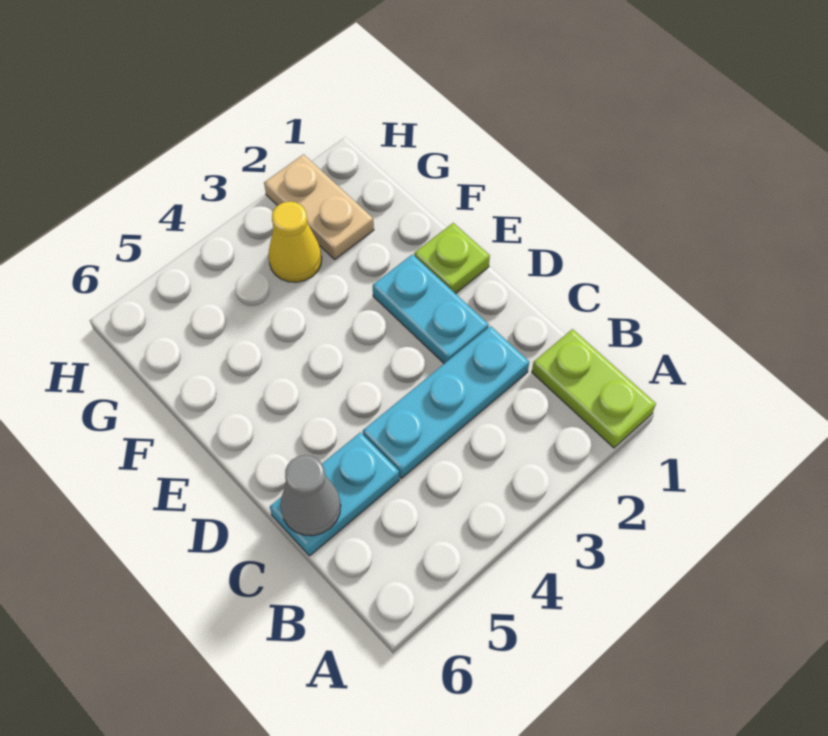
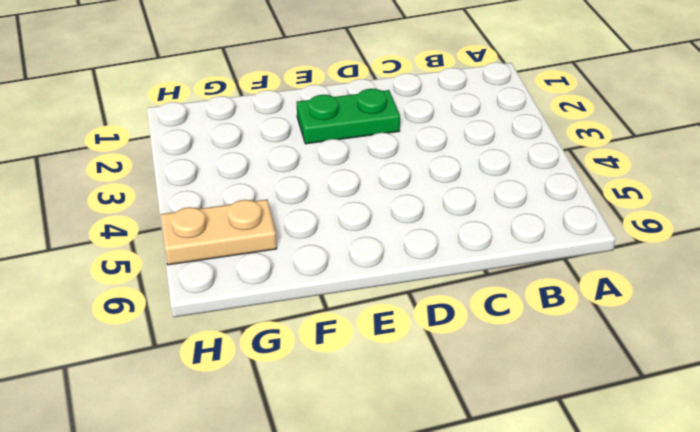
green plate D2:E2 level 1 -> cyan plate D2:E2 level 1
tan plate G5:H5 level 1 -> tan plate G2:H2 level 1
none -> lime plate A1:B1 level 1
none -> cyan plate C2:C4 level 1

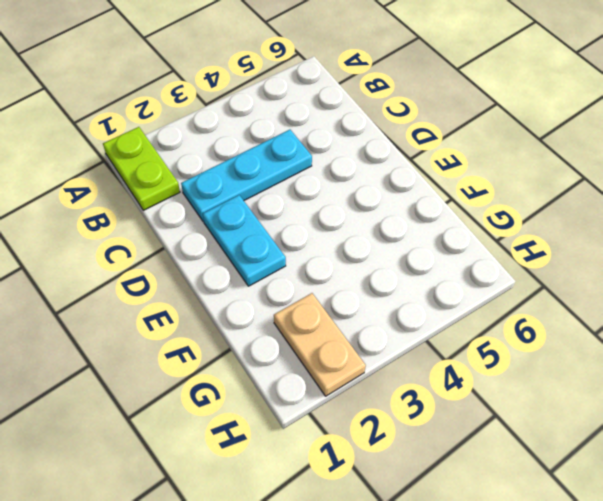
none -> cyan plate C5:C6 level 1
none -> lime plate E1 level 1

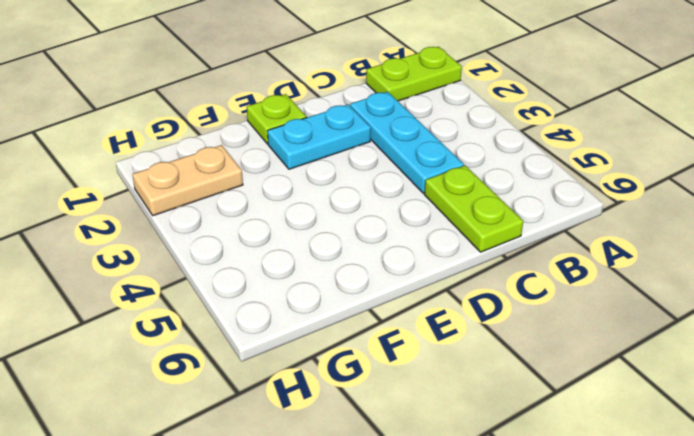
lime plate C5:C6 level 1 -> cyan plate C5:C6 level 1
none -> yellow cone G3 level 1
none -> grey cone C6 level 2

